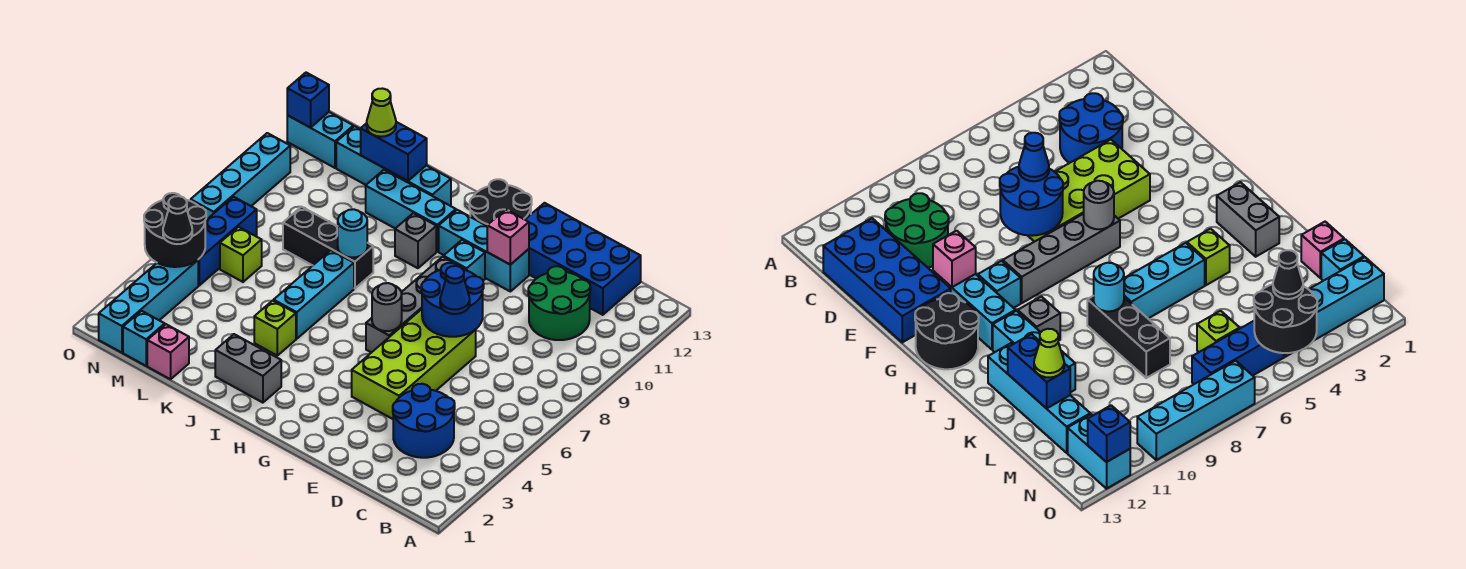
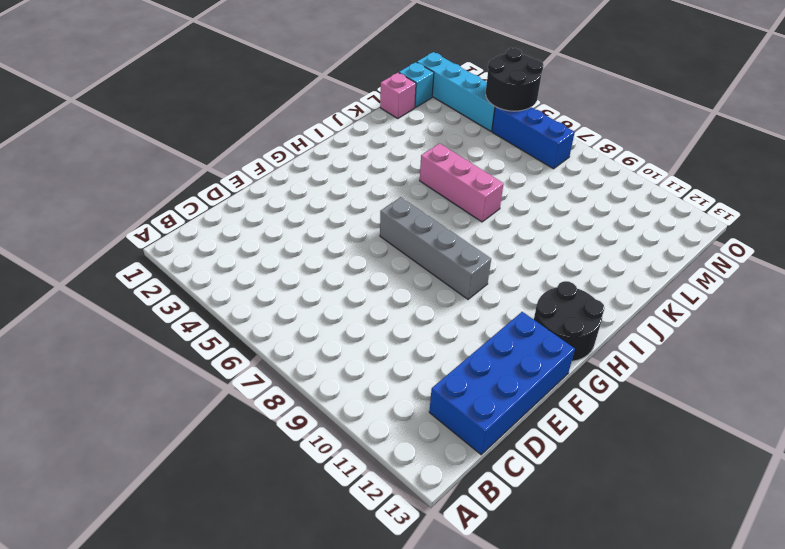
pink brick J5:J7 level 1 -> cyan brick J5:J7 level 1
none -> blue round brick C3:D4 level 1
none -> green round brick C10:D11 level 1
none -> lime brick E4:F7 level 1
none -> cyan brick F11:H11 level 1

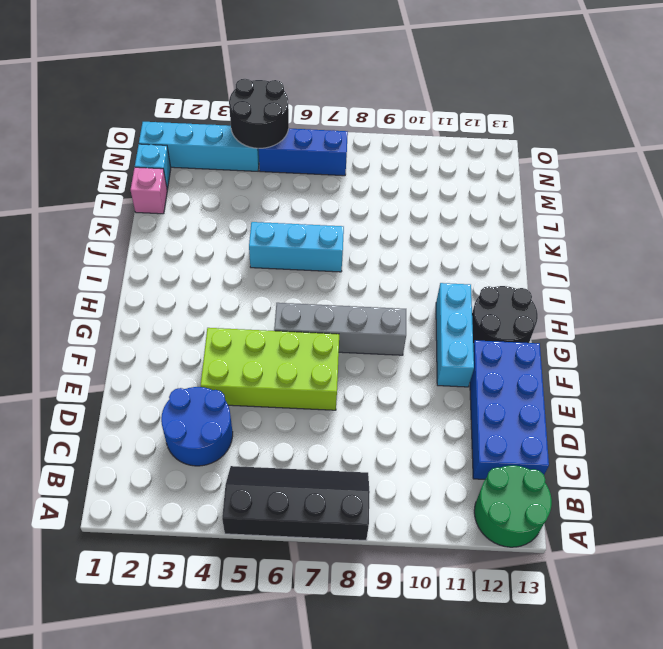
black slope A5:B8 level 1 top A -> none
green round brick A12:B13 level 1 -> green round brick C10:D11 level 1
none -> cyan brick G10 level 1
none -> grey brick I2:J2 level 1
none -> grey brick I10 level 1
none -> cyan brick I11:K11 level 1

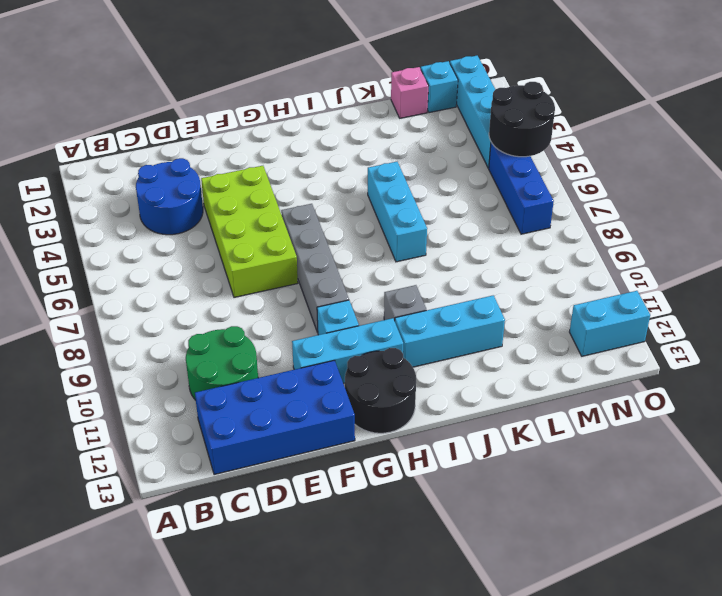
none -> grey brick I2:J2 level 1
none -> lime brick J4 level 1
none -> black brick J8:L8 level 1
none -> cyan brick J12:M12 level 1

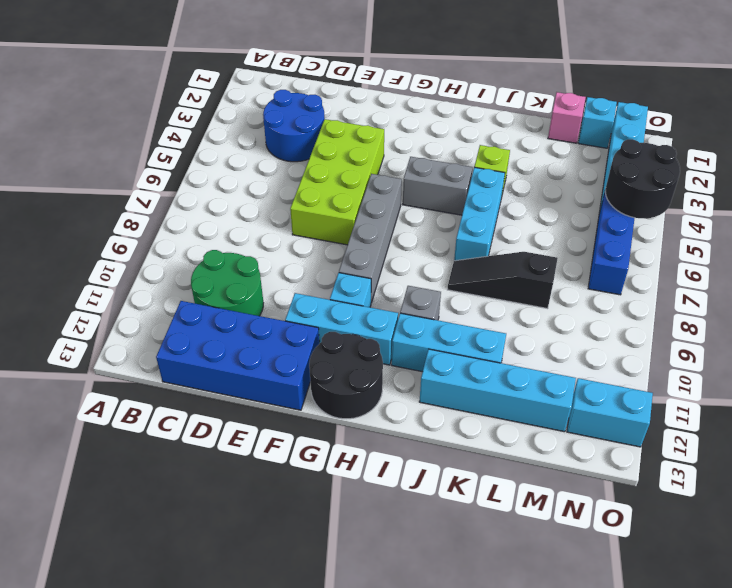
grey brick H5:I5 level 1 -> grey brick I2:J2 level 1
black slope J8:L8 level 1 top L -> black brick J8:L8 level 1
none -> lime brick M6 level 1
none -> cyan brick O7:O10 level 1
none -> blue round brick E7:F8 level 2
none -> pink brick F11 level 2

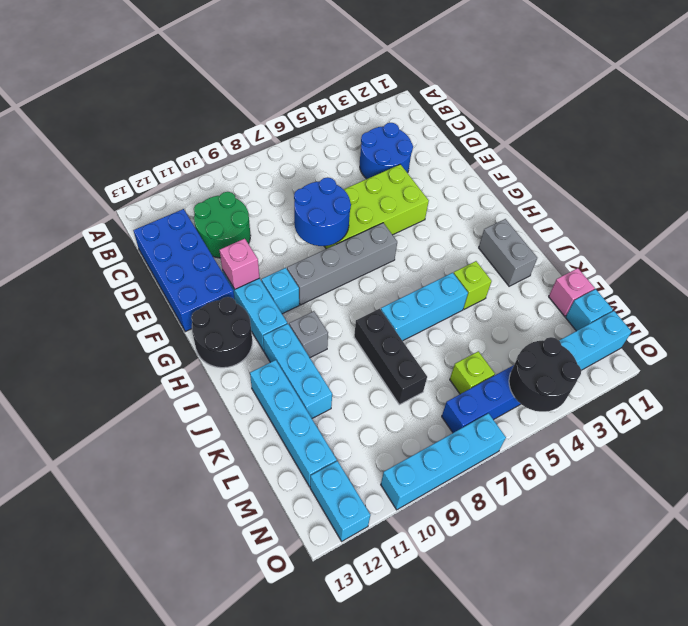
none -> grey round brick G6 level 2
none -> cyan round brick J8 level 2
none -> blue brick K12:L12 level 2
none -> blue brick O12 level 2

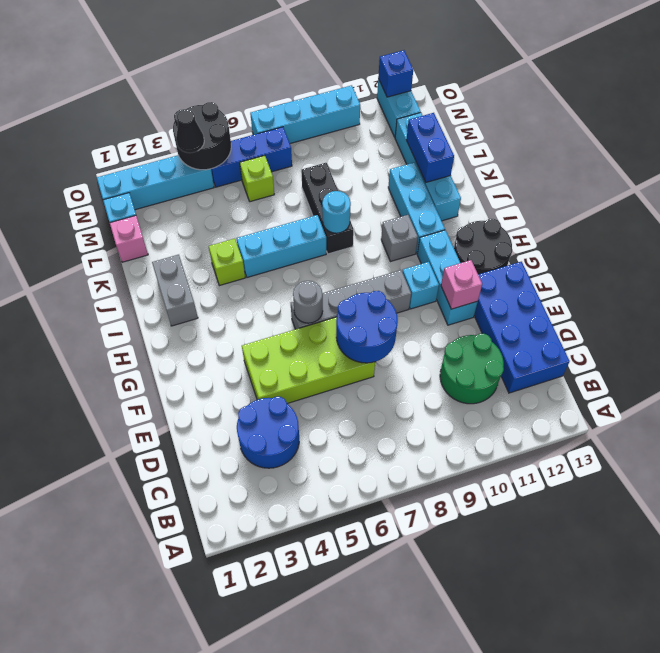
none -> blue cone E7 level 3
none -> lime cone L12 level 3

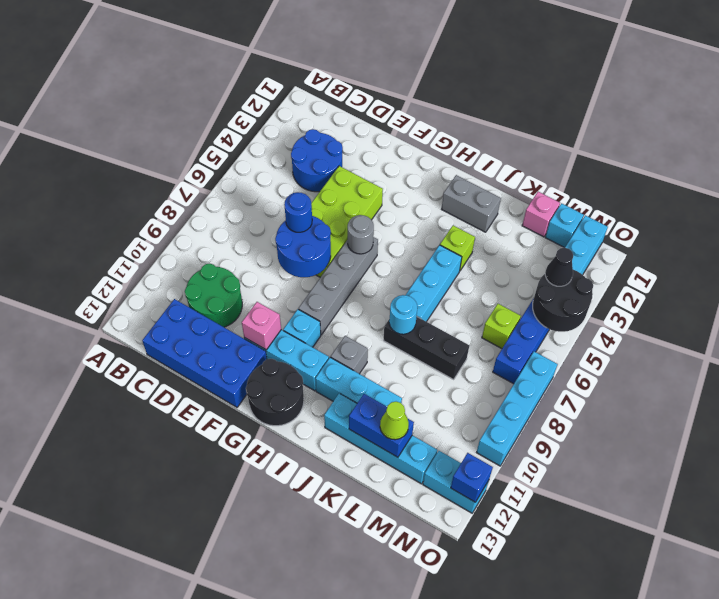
blue round brick E7 level 3 -> blue cone E7 level 3

